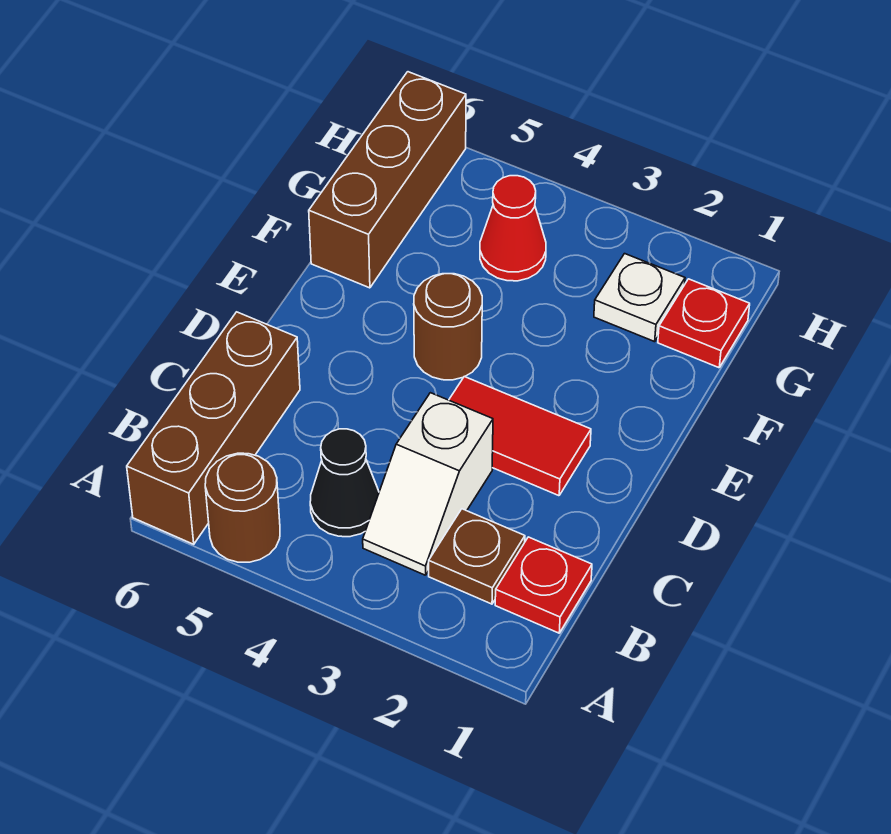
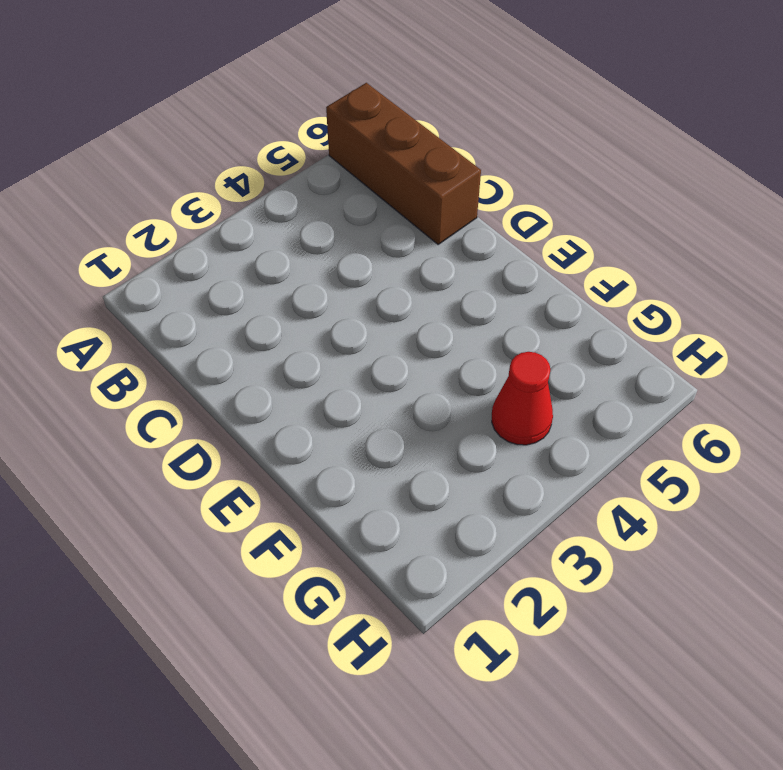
none -> brown round brick A5 level 1
none -> red plate B1 level 1
none -> brown plate B2 level 1

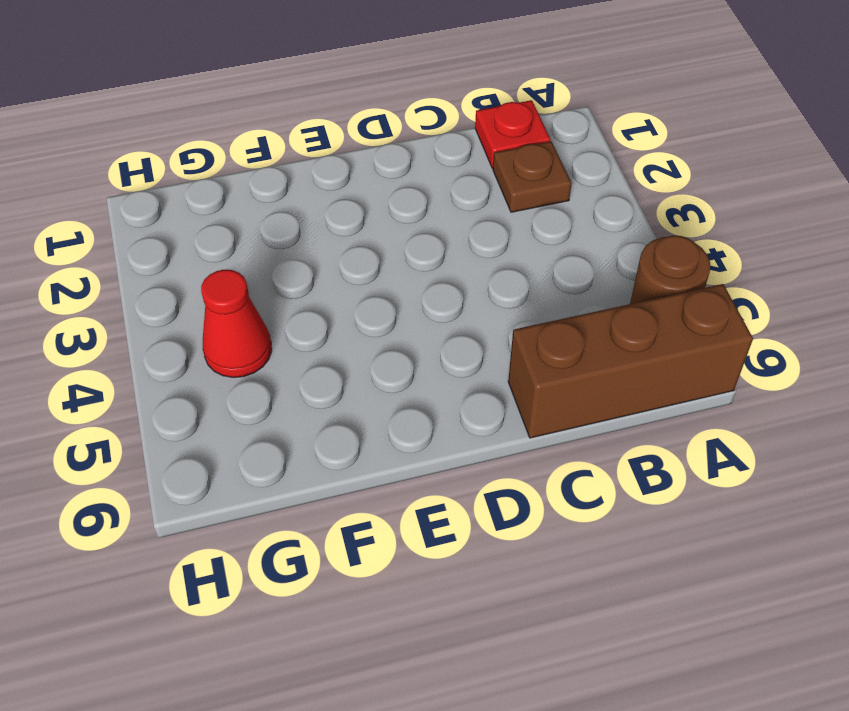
none -> white slope B3:C3 level 1 top C
none -> black cone B4 level 1
none -> red tile D2:D3 level 1

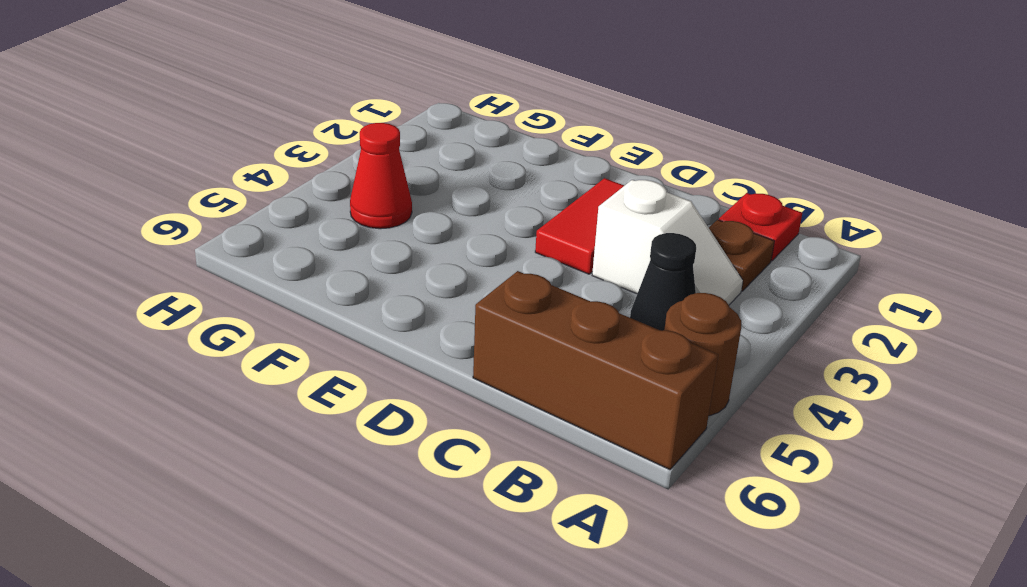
none -> brown round brick E4 level 1
none -> brown brick F6:H6 level 1
none -> red plate G1 level 1

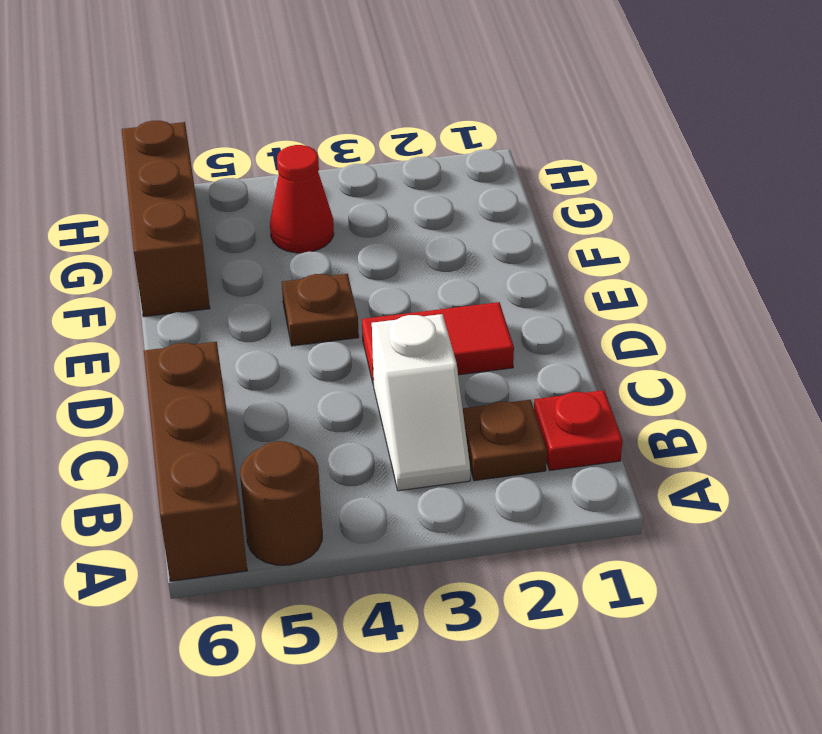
brown plate E4 level 1 -> brown round brick E4 level 1
none -> black cone B4 level 1
none -> red plate G1 level 1
none -> white plate G2 level 1

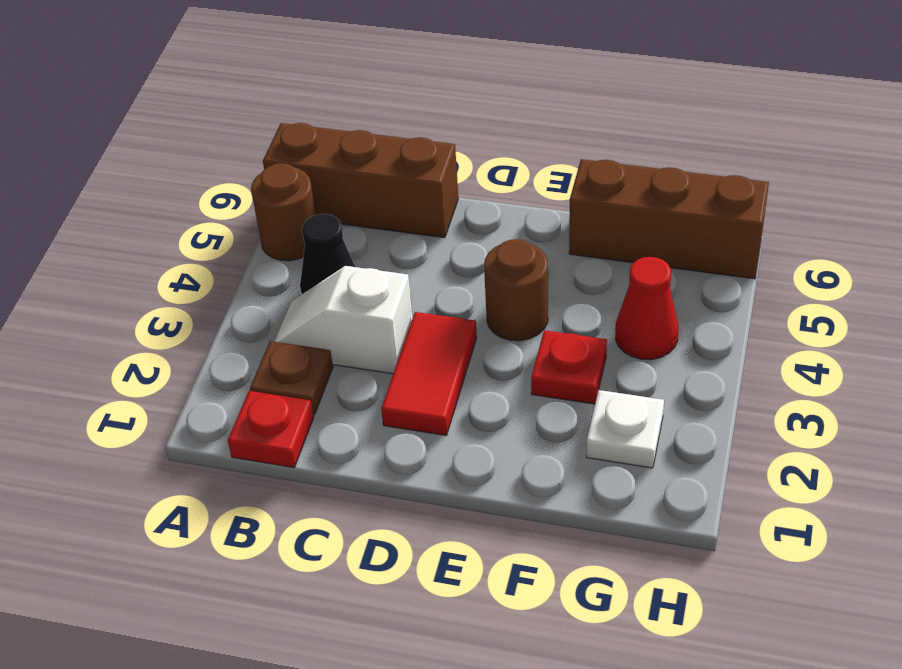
red plate F3 level 1 -> red plate G1 level 1

